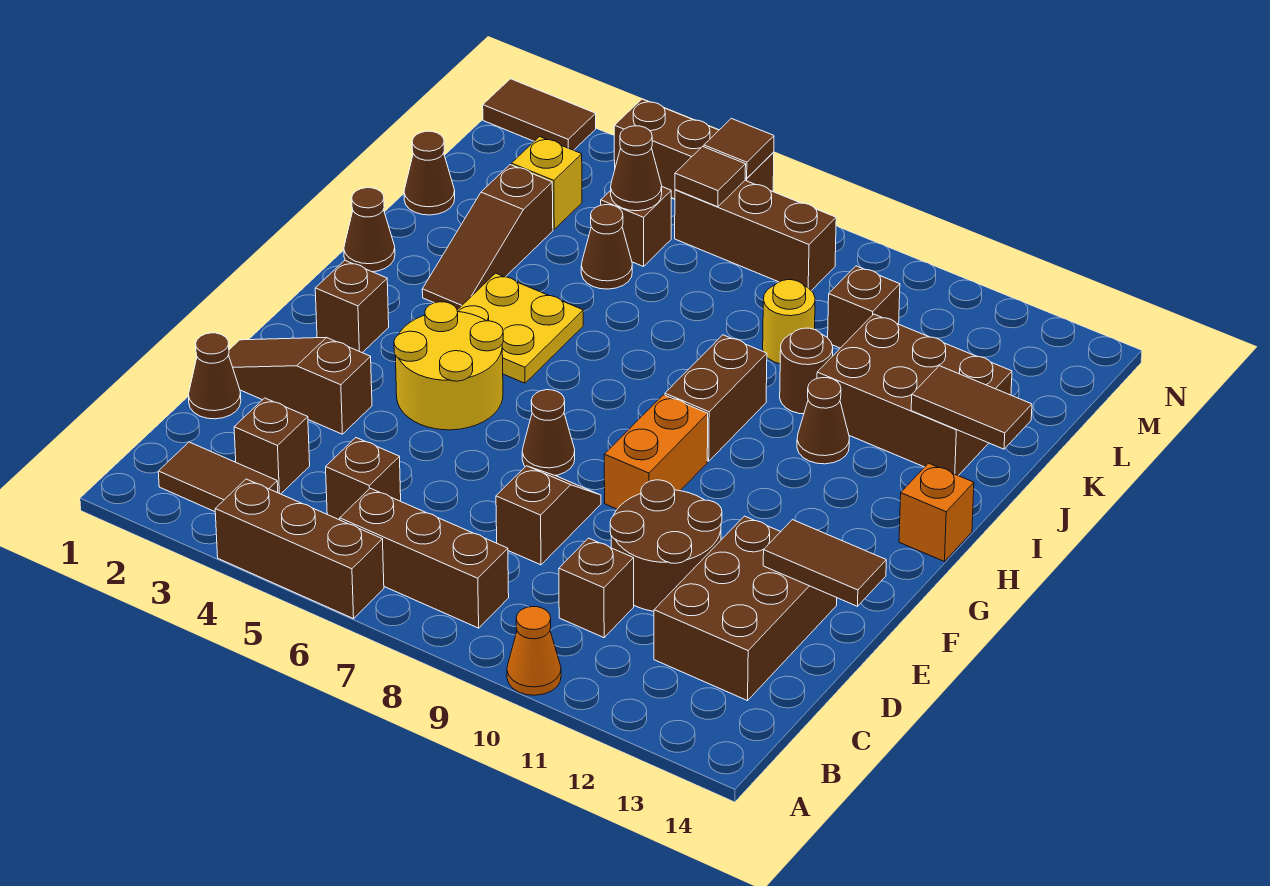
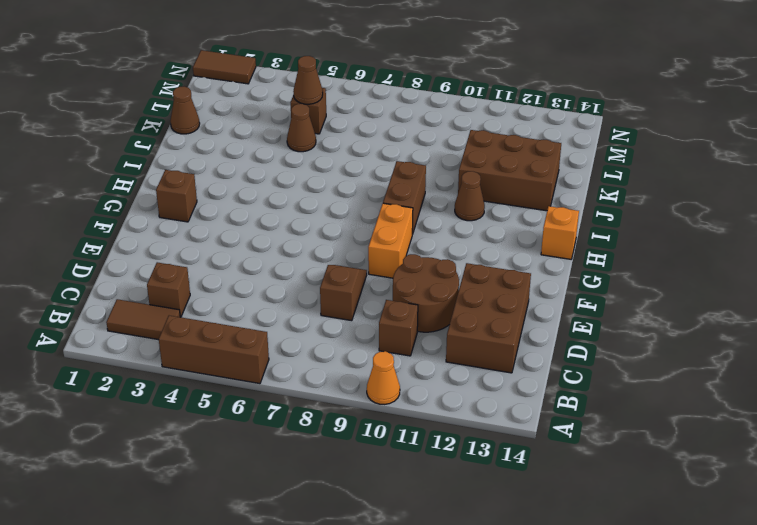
none -> brown brick B6:B8 level 1
none -> brown brick C5 level 1
none -> brown cone D1 level 1
none -> brown slope E1:E3 level 1 top 3

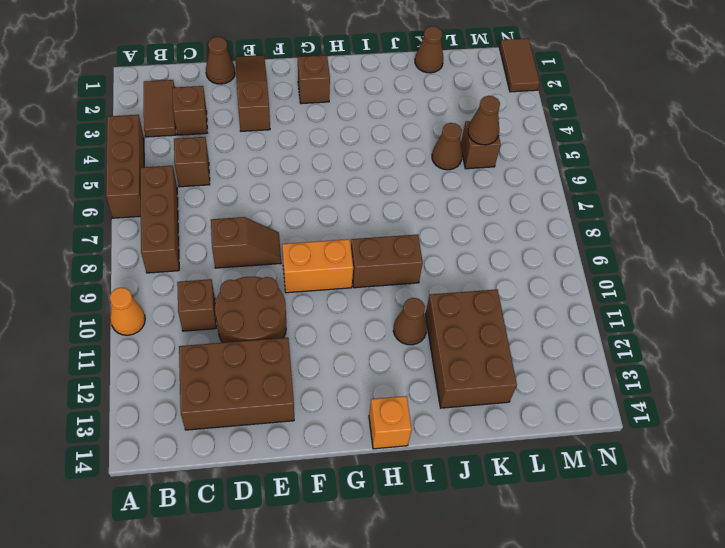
none -> yellow round brick F4:G5 level 1
none -> brown cone F7 level 1
none -> yellow plate H4:I5 level 1
none -> brown cone I1 level 1

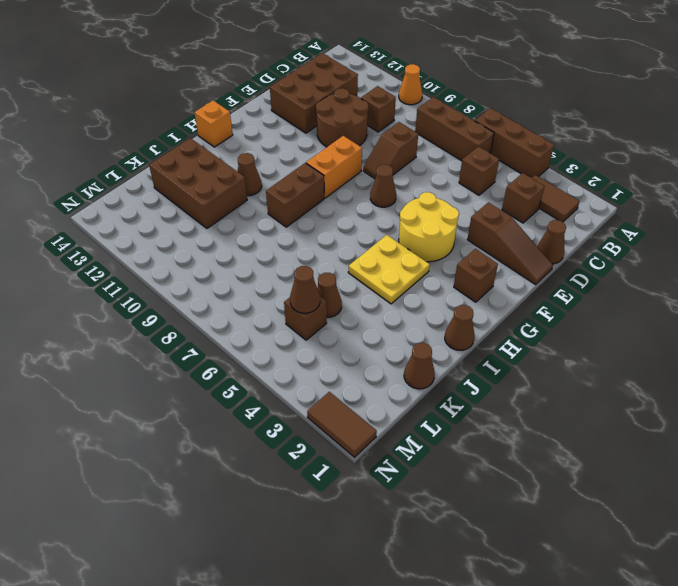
none -> brown slope I3:K3 level 1 top K
none -> brown round brick J10 level 1
none -> yellow round brick K9 level 1
none -> yellow brick L3 level 1

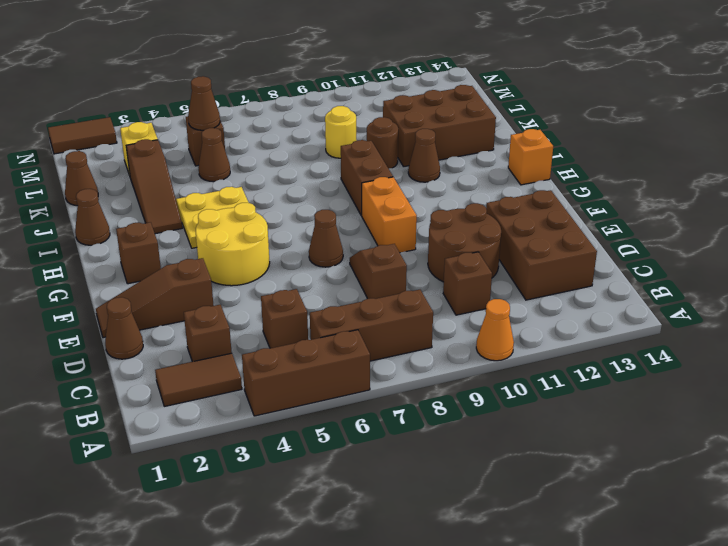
none -> brown brick L10 level 1
none -> brown brick M6:M8 level 1
none -> brown brick N4:N6 level 1
none -> brown tile E13:E14 level 2

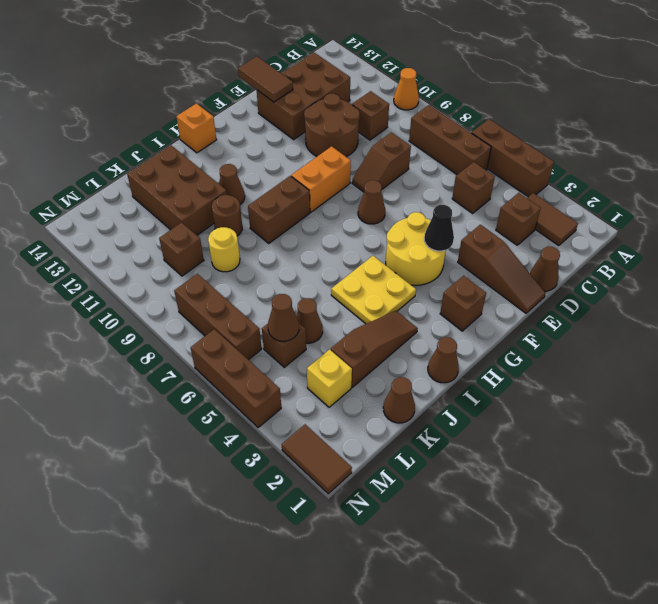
black cone F4 level 2 -> none
none -> brown tile J13:J14 level 2
none -> brown tile M6 level 2
none -> brown tile N6 level 2

